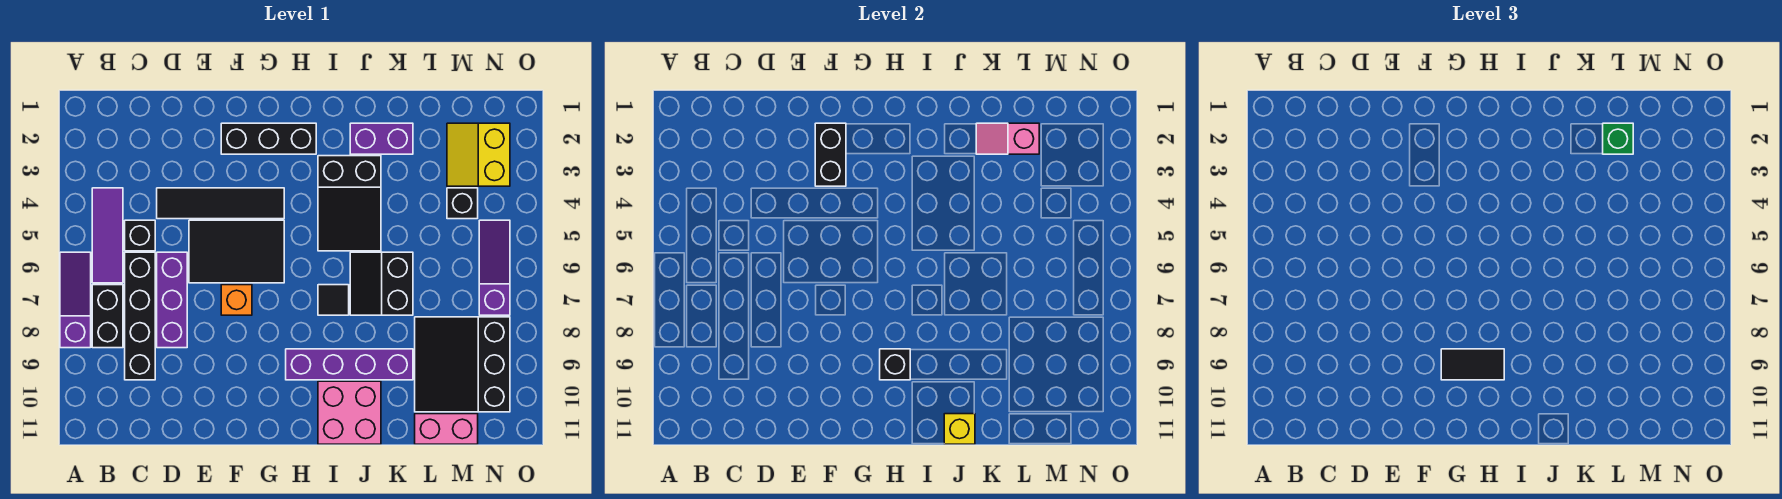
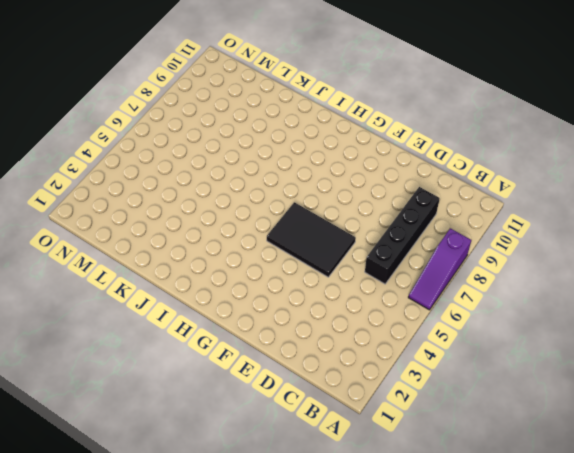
none -> purple tile B4:B6 level 1
none -> black brick B7:B8 level 1
none -> black brick C5 level 1

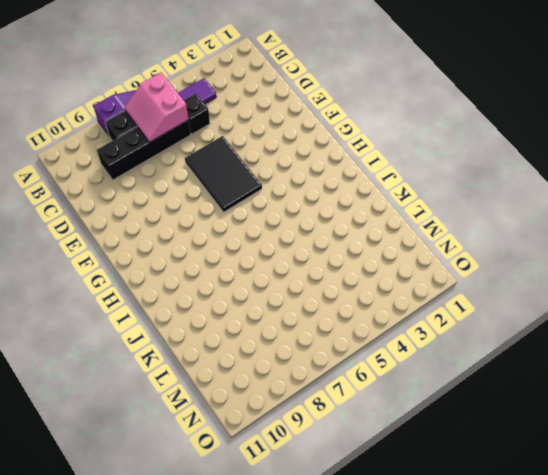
pink slope B6:C7 level 2 top 6 -> none
none -> black tile D4:G4 level 1
none -> purple brick D6:D8 level 1
none -> black brick F2:H2 level 1

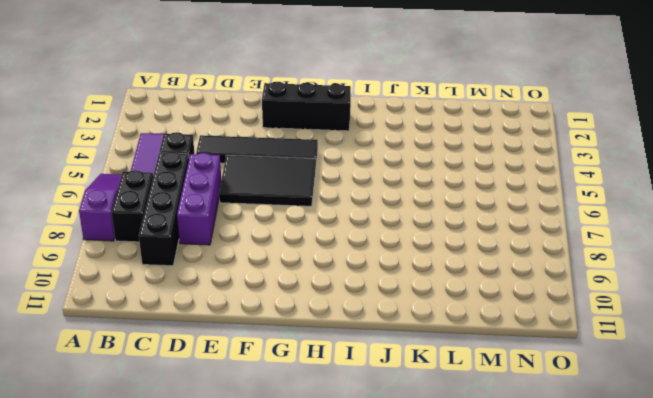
none -> orange brick F7 level 1
none -> purple brick H9:K9 level 1
none -> black slope I3:J5 level 1 top 3

